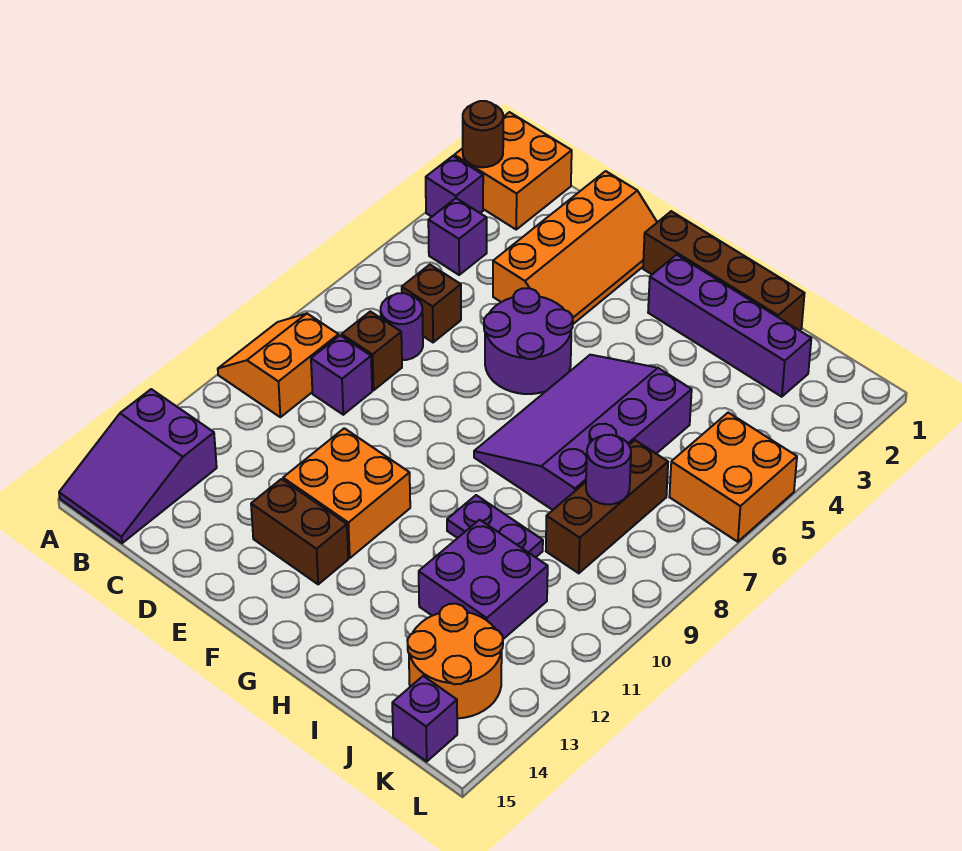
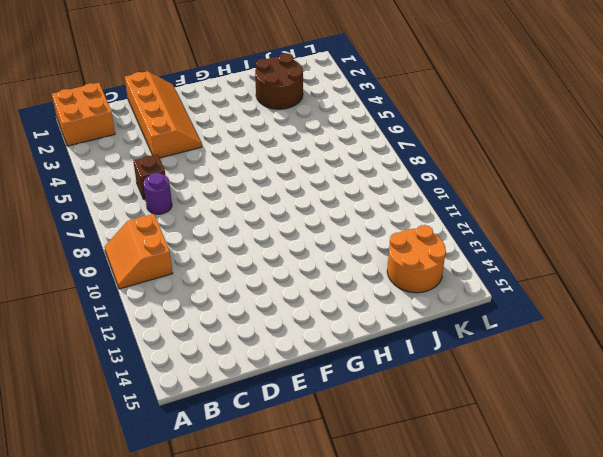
brown round brick I2:J3 level 1 -> purple brick G2:J2 level 1
none -> purple brick A3 level 1
none -> purple slope A13:B15 level 1 top 13
none -> purple brick B4 level 1

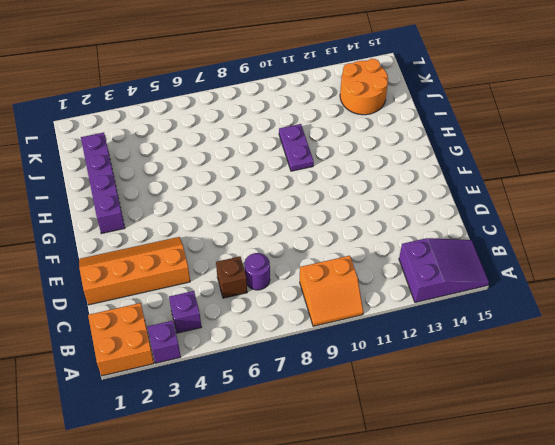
none -> brown brick C8 level 1
none -> purple brick C9 level 1
none -> purple round brick E5:F6 level 1

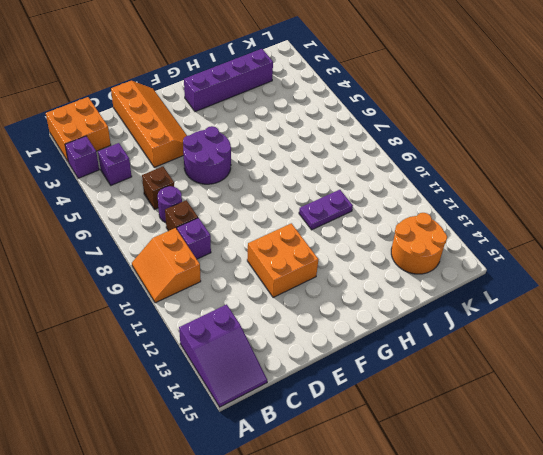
none -> brown brick E13:F13 level 1
none -> brown brick F1:I1 level 1
none -> purple slope G5:I8 level 1 top I

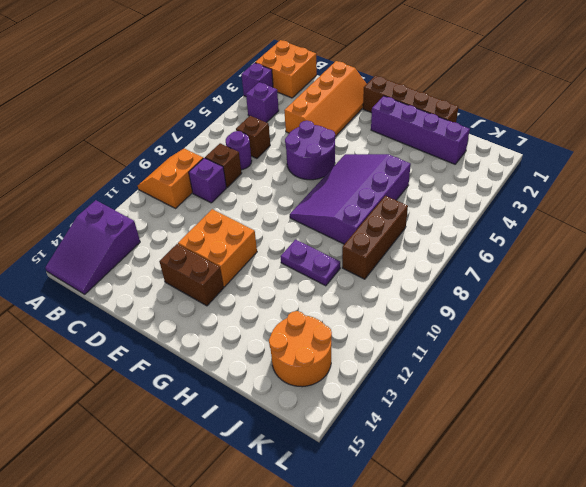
none -> purple brick I11:J12 level 1
none -> orange brick K5:L6 level 1
none -> purple brick K15 level 1

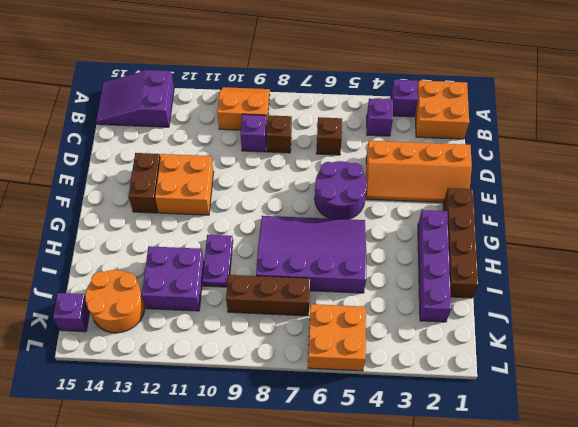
none -> purple round brick C7 level 1
none -> brown round brick A2 level 2
none -> purple round brick J8 level 2

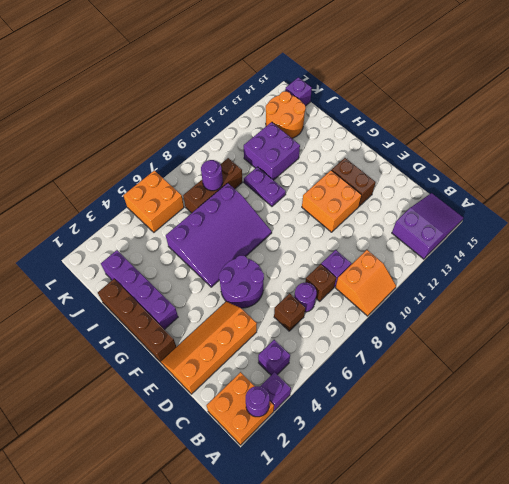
purple round brick A2 level 2 -> brown round brick A2 level 2

